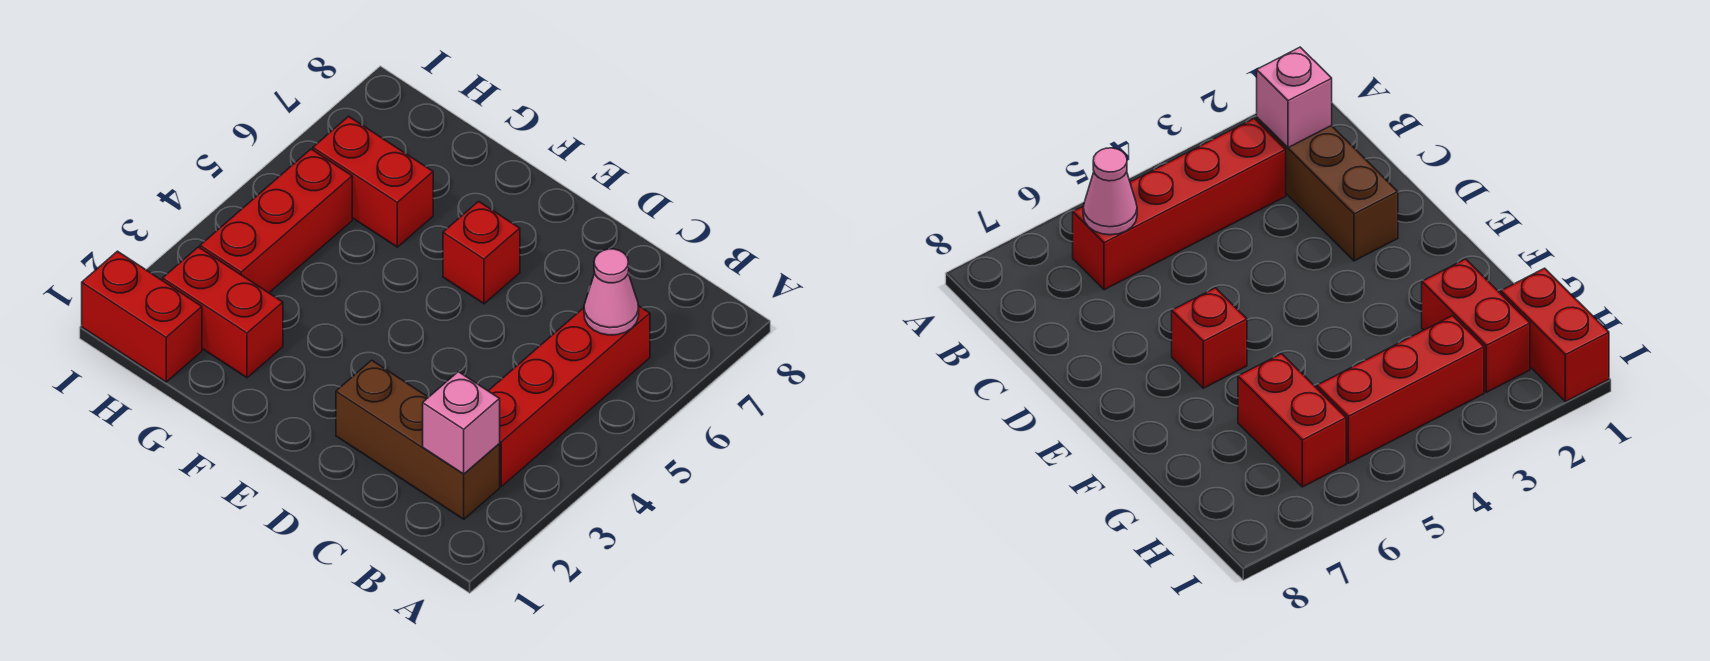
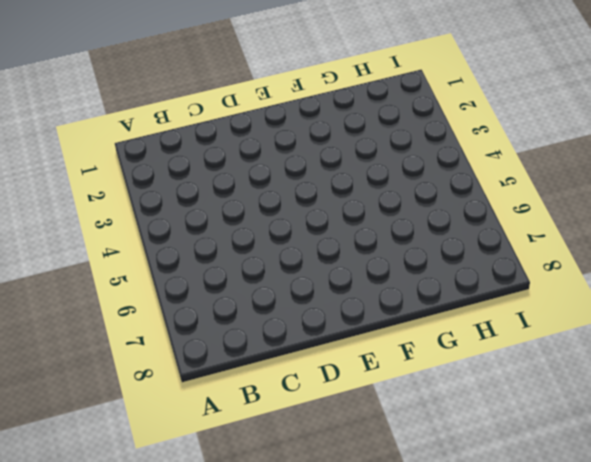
none -> brown brick B2:D2 level 1
none -> red brick B3:B6 level 1

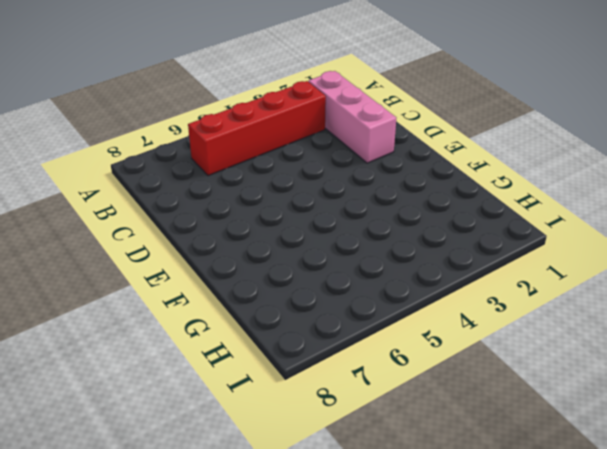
pink brick B2:D2 level 1 -> brown brick B2:D2 level 1
none -> red brick E6 level 1
none -> red brick G2:H2 level 1

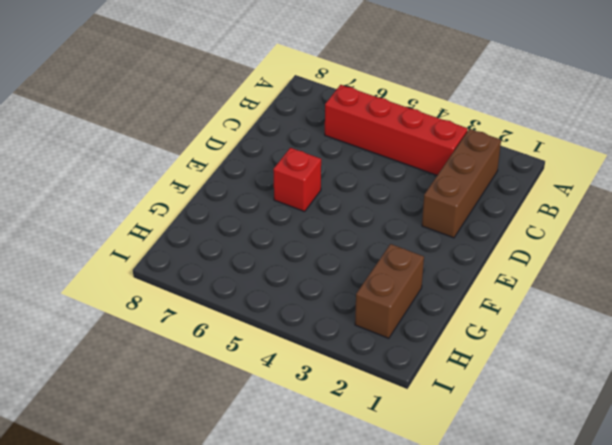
brown brick G2:H2 level 1 -> red brick G2:H2 level 1
none -> red brick G6:H6 level 1
none -> red brick H1:I1 level 1

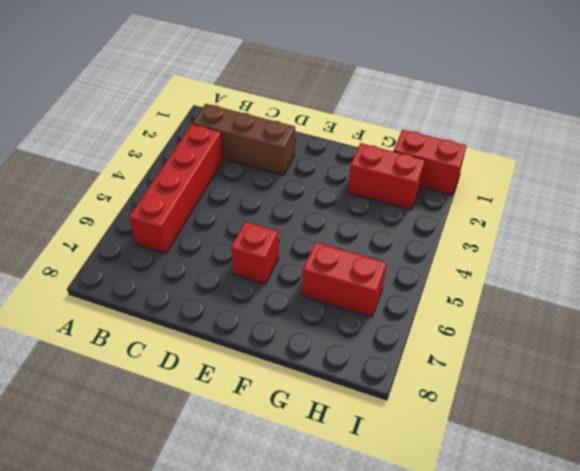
none -> red brick H3:H5 level 1
none -> pink brick B2 level 2

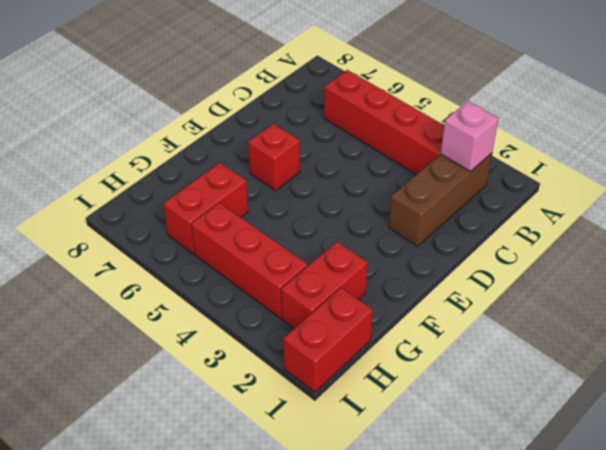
none -> pink cone B6 level 2

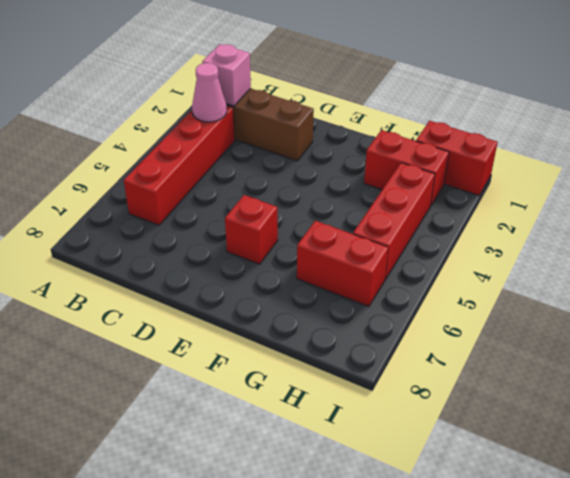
pink cone B3 level 2 -> pink cone B6 level 2

